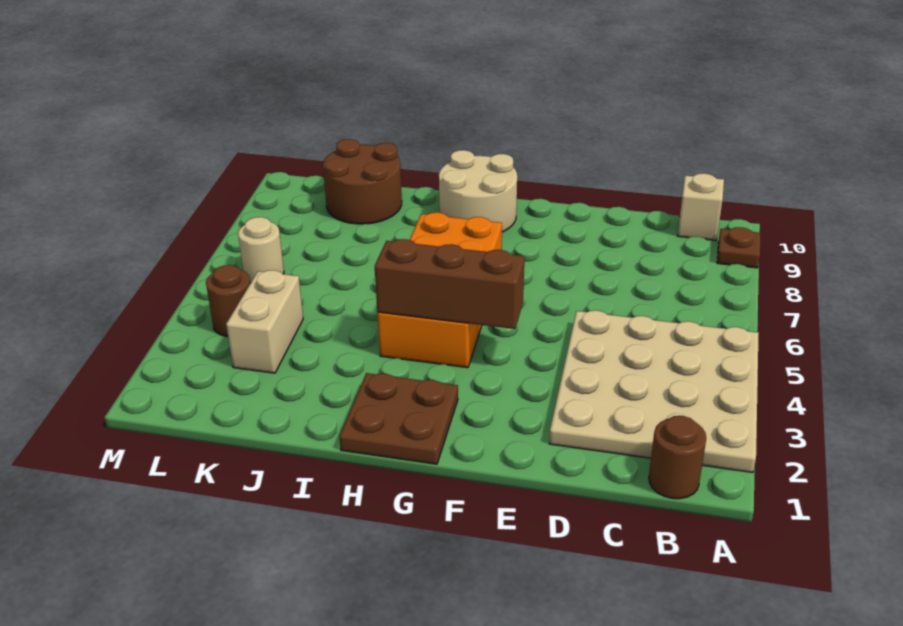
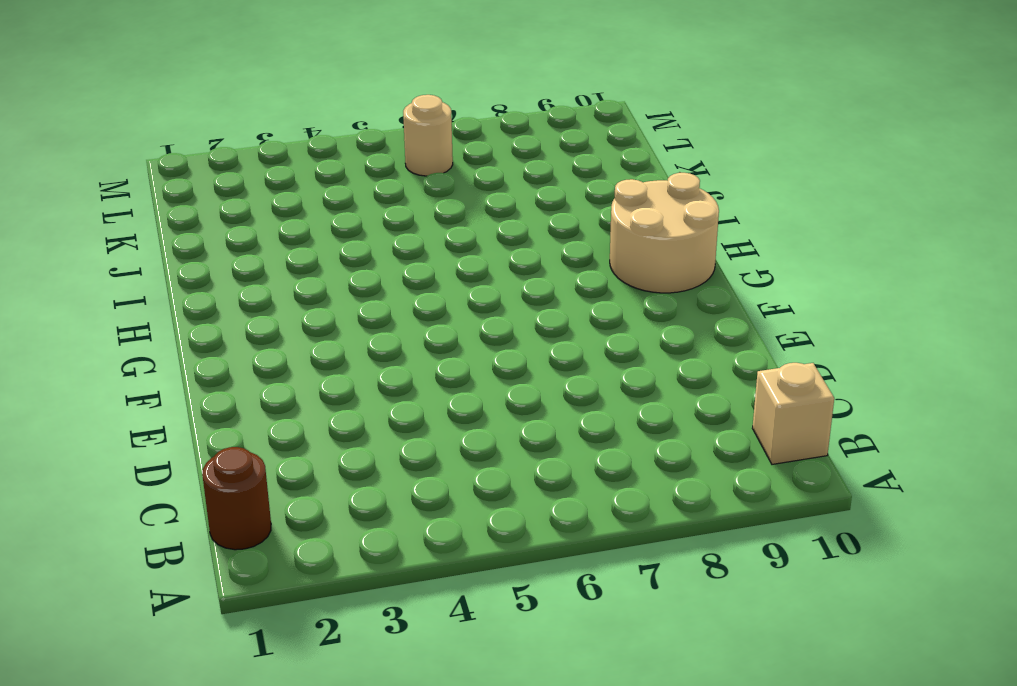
none -> tan plate A2:D5 level 1
none -> brown plate A9 level 1
none -> brown plate G1:H2 level 1

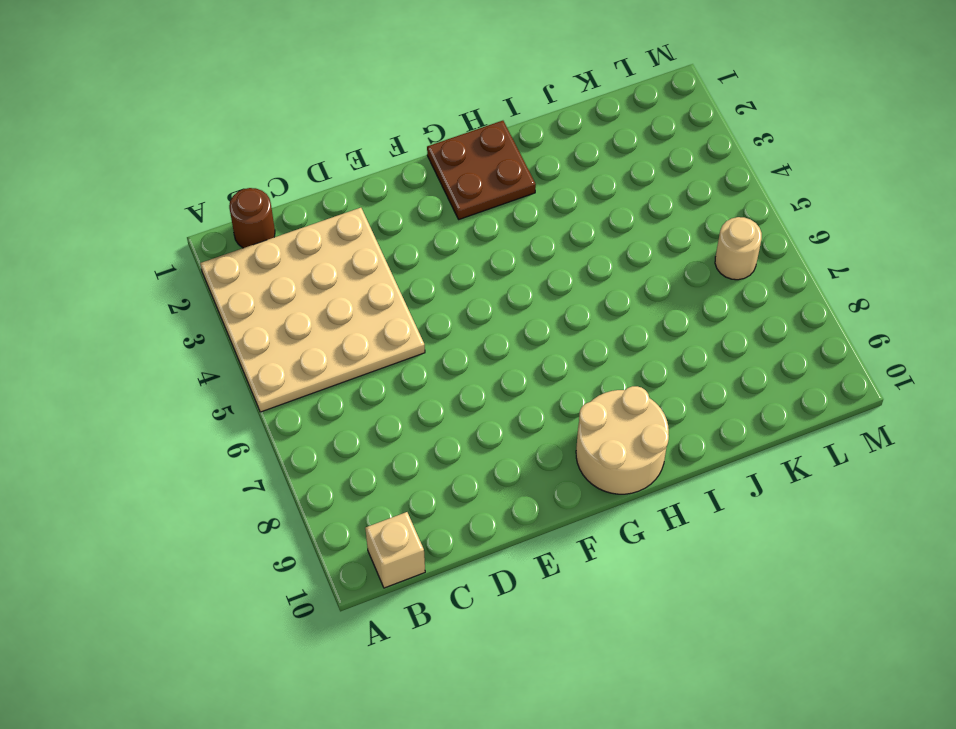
none -> brown plate A9 level 1
none -> orange brick G4:H7 level 1
none -> brown round brick J9:K10 level 1

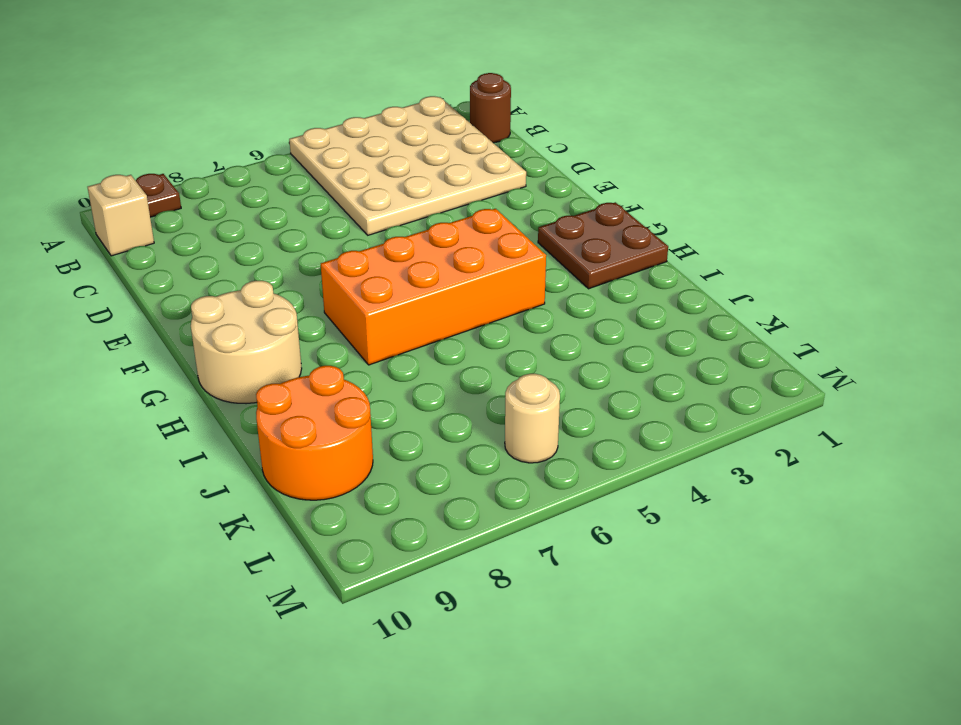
orange round brick J9:K10 level 1 -> brown round brick J9:K10 level 1
none -> tan brick K3:K4 level 1
none -> brown round brick L4 level 1
none -> brown brick F4:H4 level 2

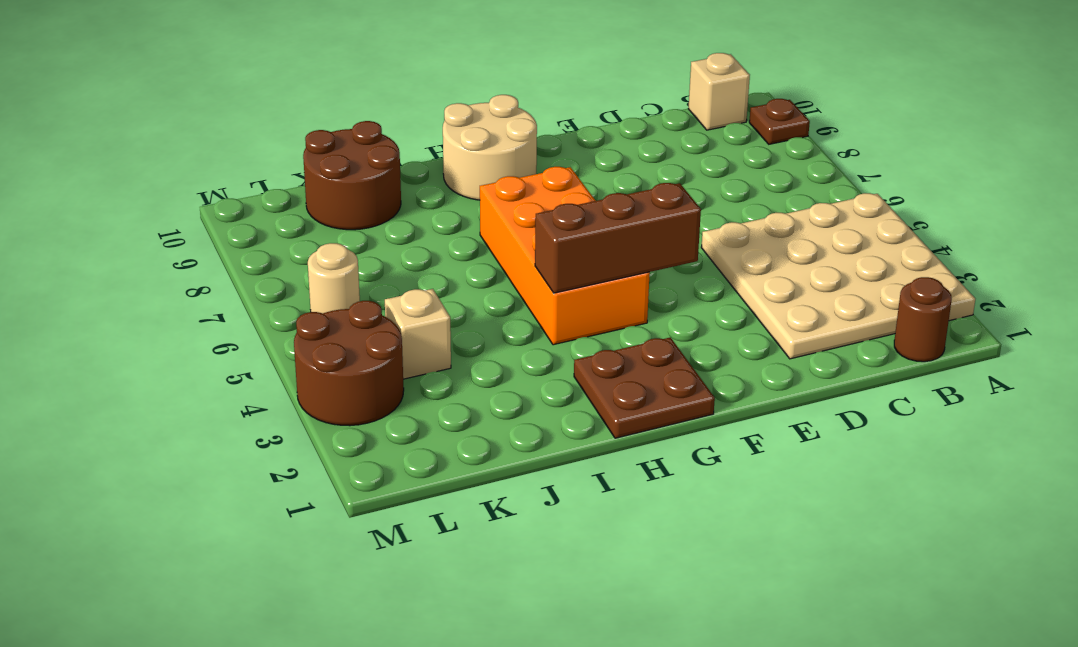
tan brick K4 level 1 -> tan brick K3:K4 level 1
brown round brick L3:M4 level 1 -> brown round brick L4 level 1

